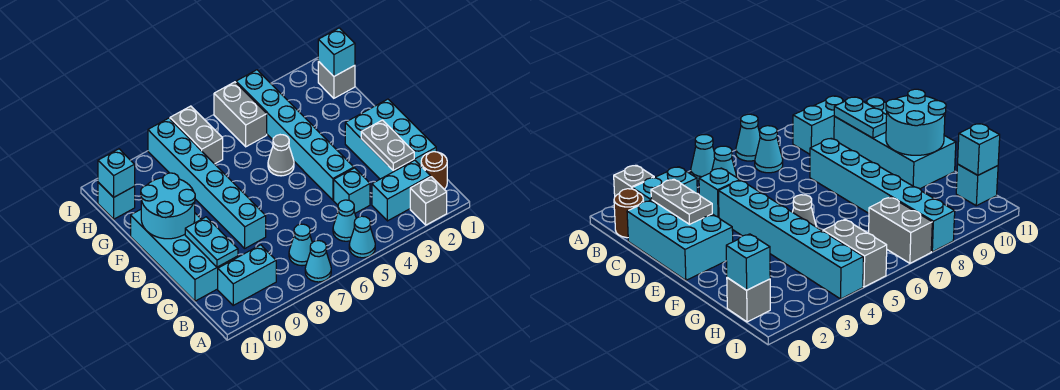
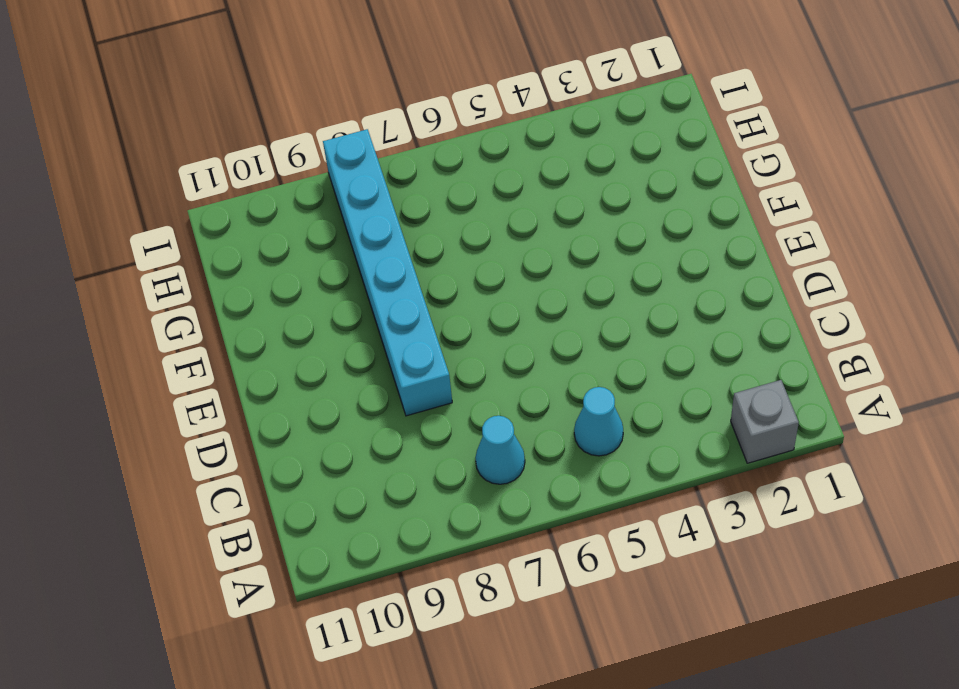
none -> cyan cone A5 level 1
none -> cyan cone A7 level 1
none -> brown round brick B1 level 1

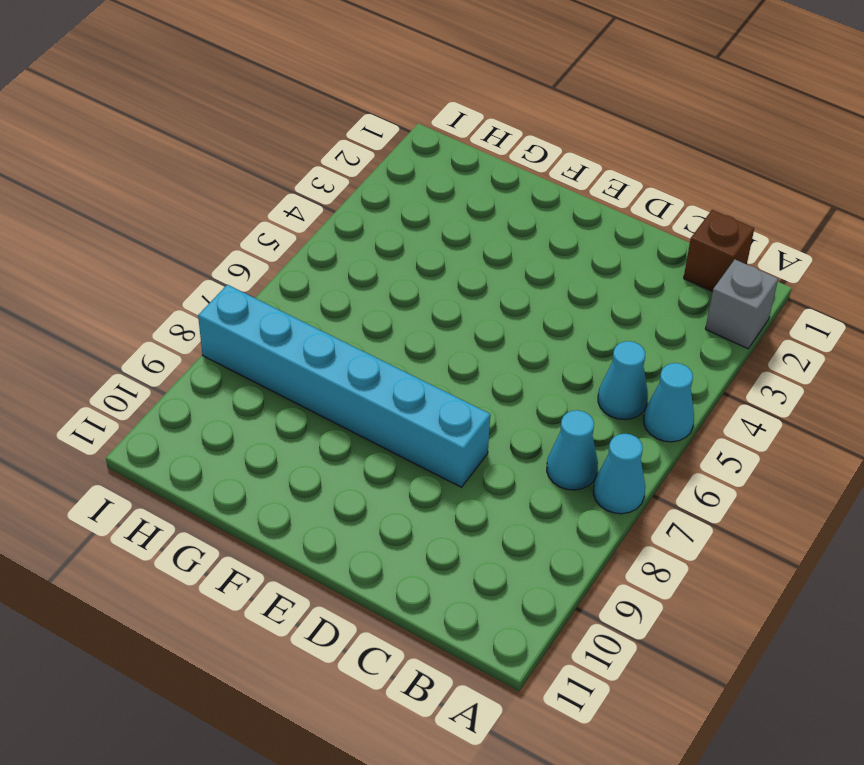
brown brick B1 level 1 -> brown round brick B1 level 1
none -> cyan brick B2:B3 level 1
none -> cyan brick B9:B10 level 1
none -> cyan brick C1:E2 level 1

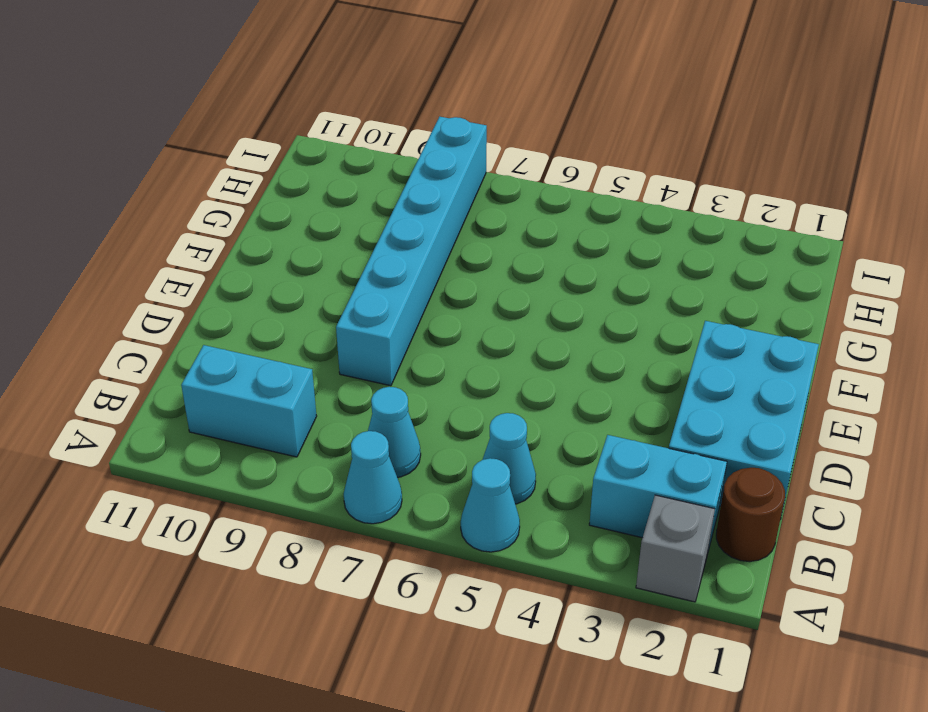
none -> cyan brick C4 level 1
none -> cyan brick C10:F11 level 1
none -> cyan brick D4:I4 level 1

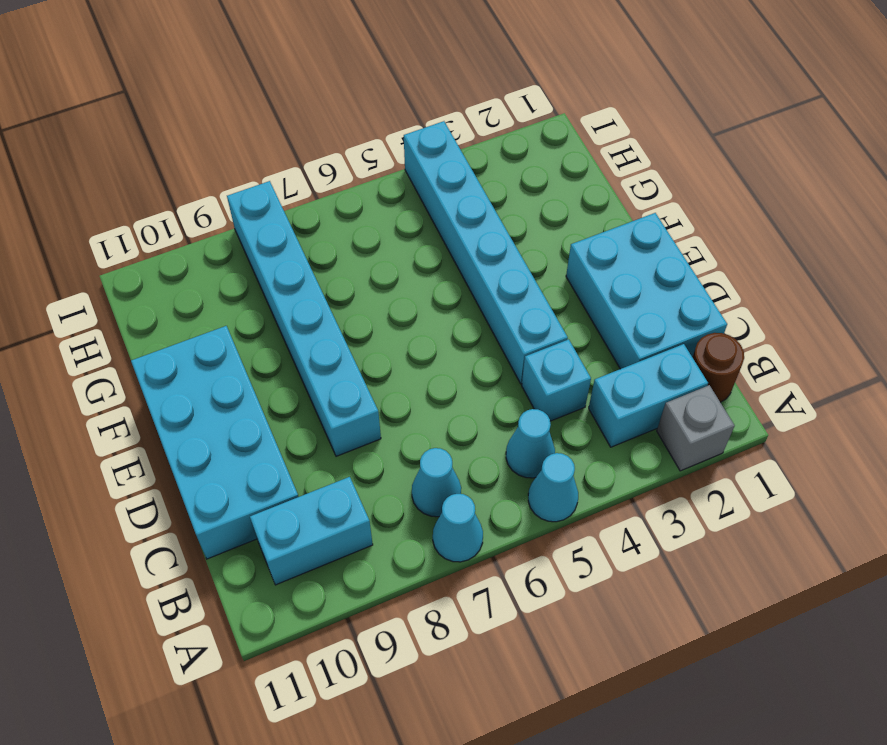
none -> grey cone F5 level 1
none -> grey brick H1 level 1
none -> grey brick H5:I5 level 1

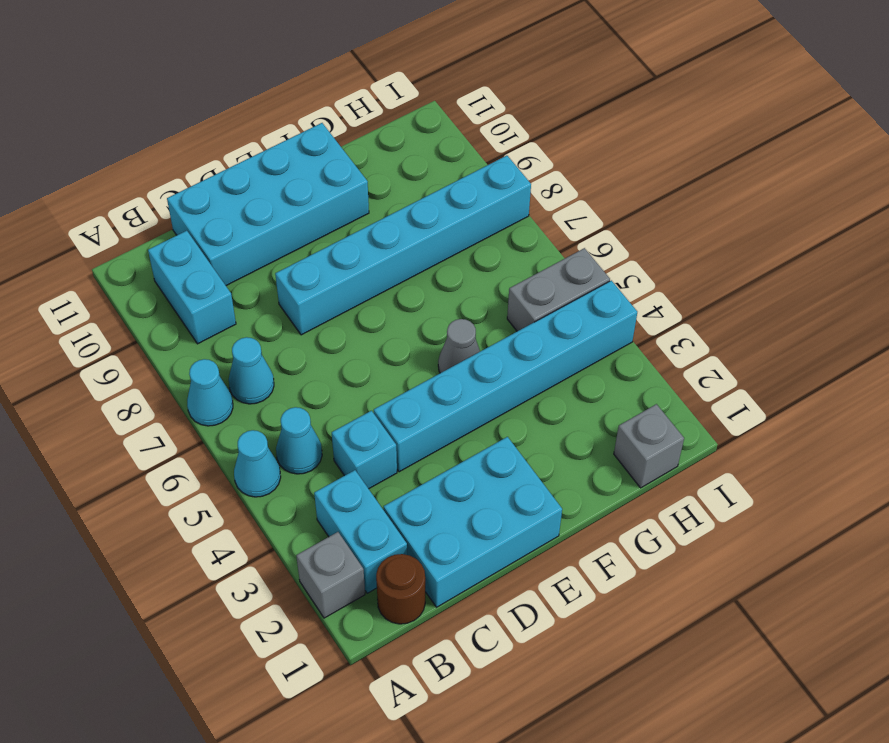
none -> grey brick H7:I7 level 1
none -> cyan brick H11 level 1
none -> grey plate C2:D2 level 2

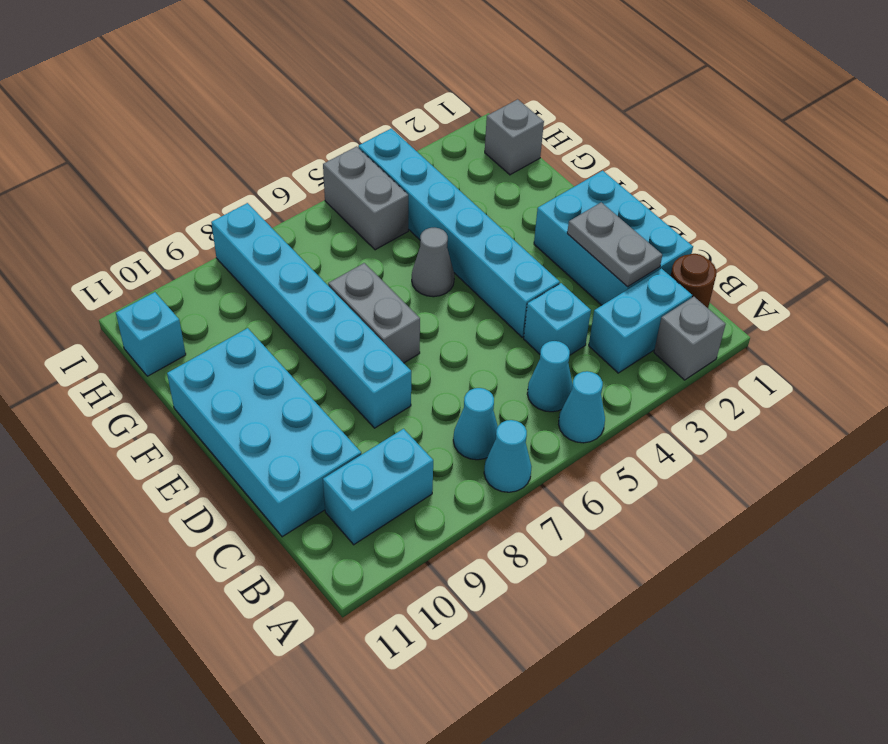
grey brick E7:F7 level 1 -> grey brick H7:I7 level 1
none -> cyan plate C10:D10 level 2
none -> cyan round brick E10:F11 level 2
none -> cyan brick H1 level 2

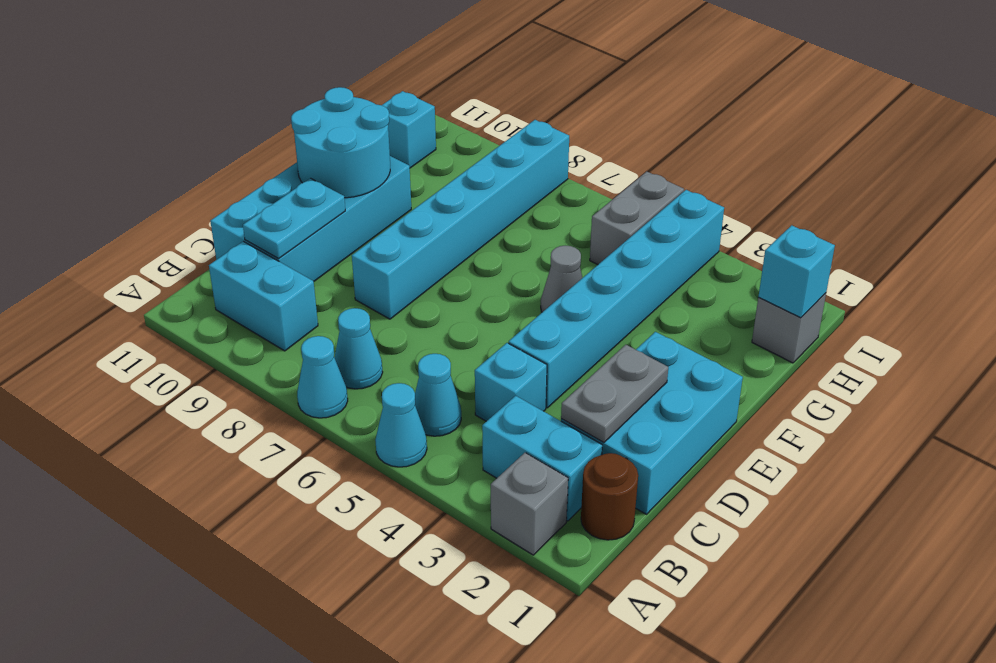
none -> grey brick H7:I7 level 1
none -> cyan brick H11 level 2

